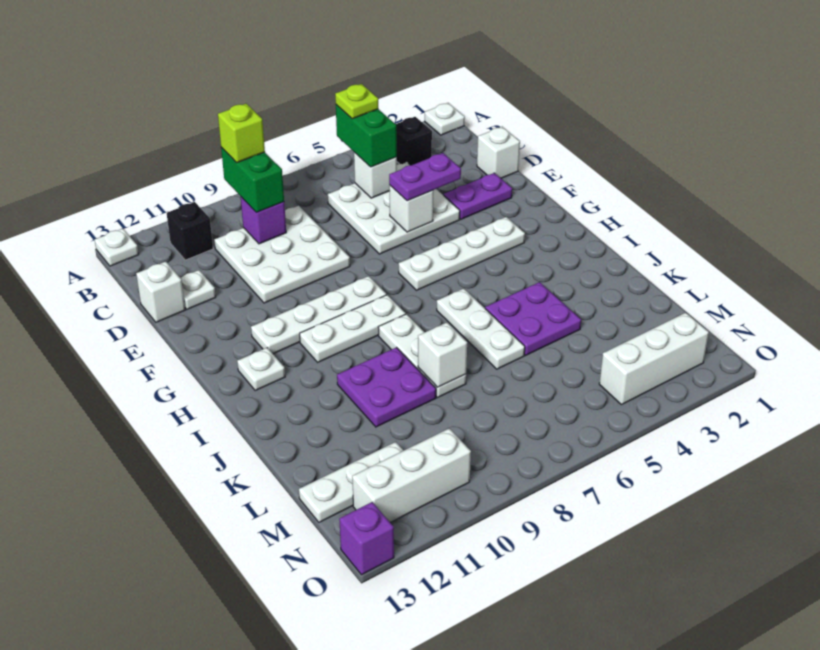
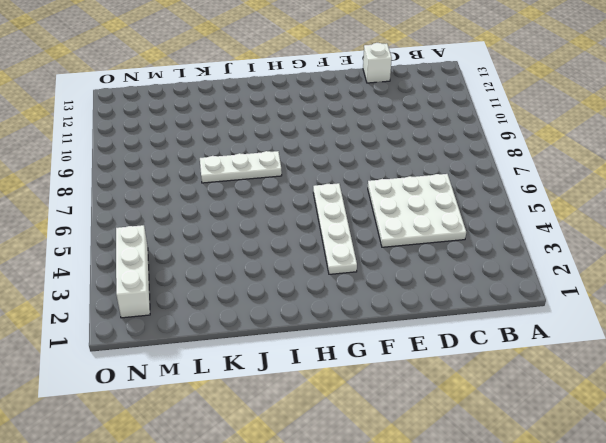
none -> white plate A1 level 1
none -> white plate A13 level 1
none -> black brick B3 level 1
none -> black brick B11 level 1

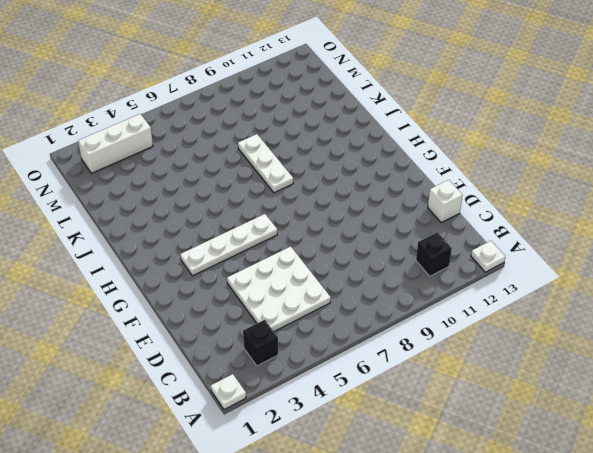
none -> white plate C8:E10 level 1
none -> white brick D1 level 1
none -> white plate D12 level 1
none -> purple plate E2:E3 level 1

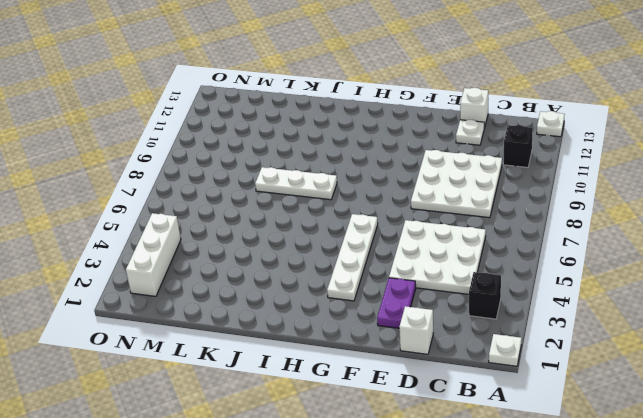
none -> white plate G8:G11 level 1
none -> white plate H8:H10 level 1
none -> white plate H12 level 1
none -> white plate I6:K6 level 1

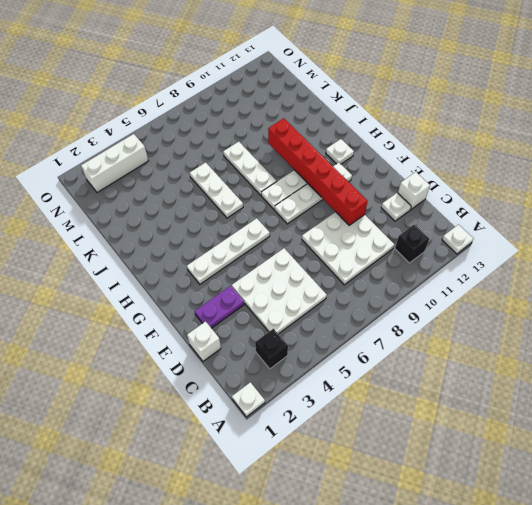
red brick E10:J10 level 2 -> none
none -> purple plate J4:K5 level 1
none -> purple plate J9:K10 level 1
none -> white plate M11:M13 level 1
none -> white brick N10:N12 level 1

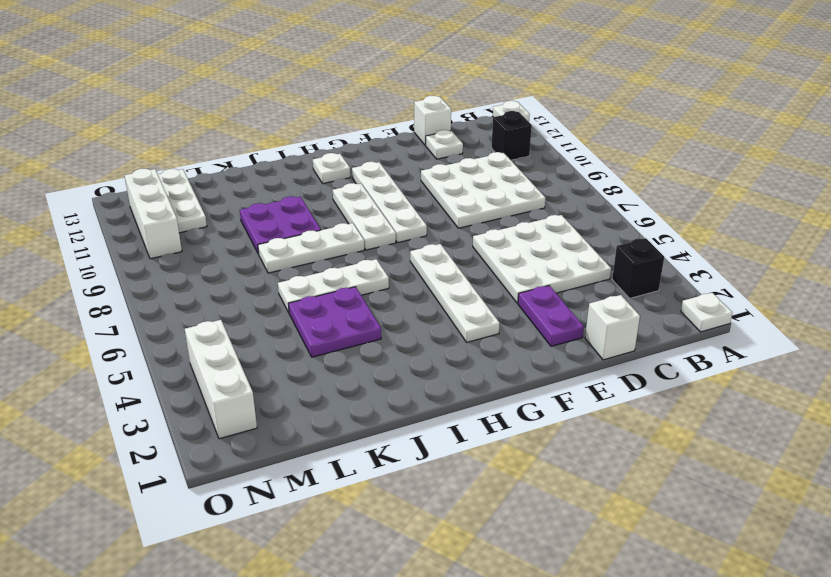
none -> purple brick O13 level 1
none -> white brick C5 level 2
none -> purple brick C9 level 2
none -> white brick E5 level 2

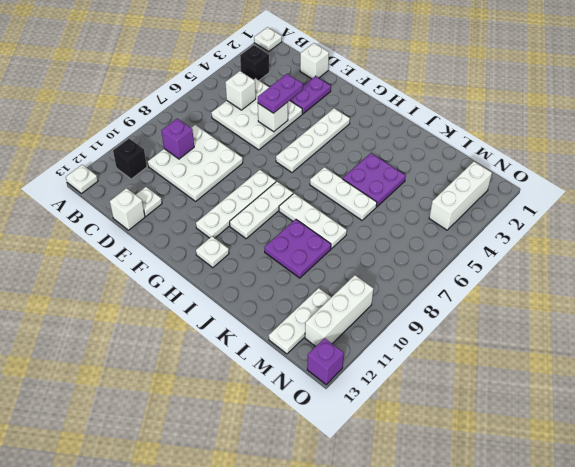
none -> white brick K8 level 2
none -> green brick B5:C5 level 3
none -> green brick B9:C9 level 3
none -> lime plate B5 level 4

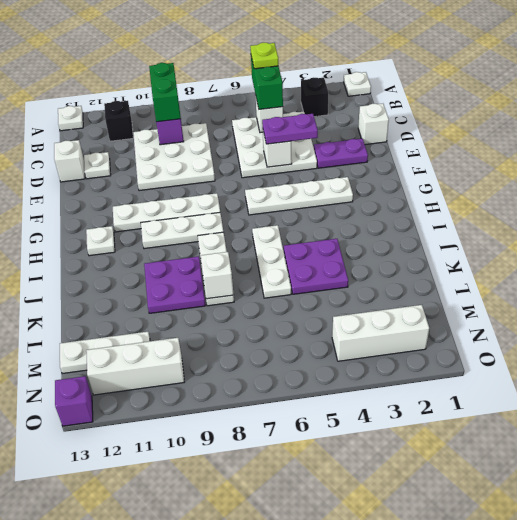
none -> lime brick B9 level 4

